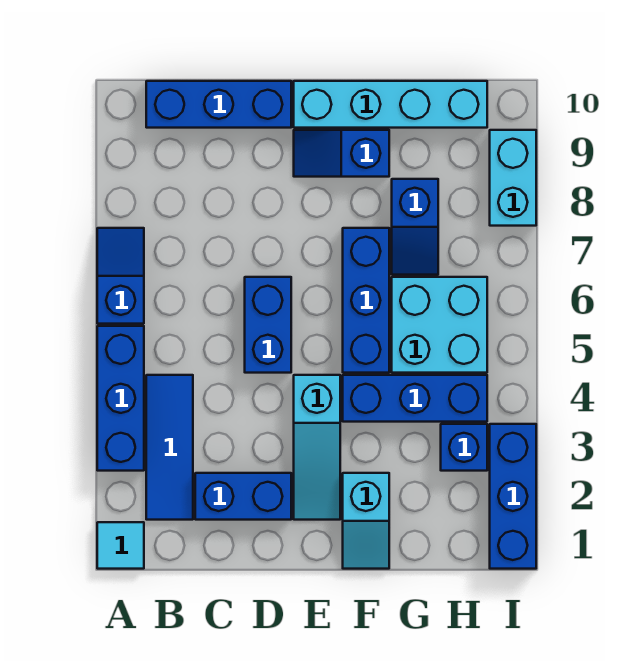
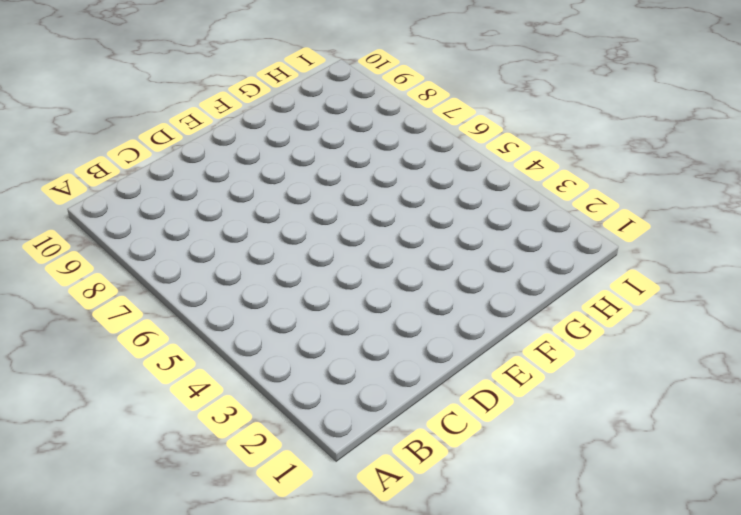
none -> cyan tile A1 level 1
none -> blue brick A3:A5 level 1
none -> blue slope A6:A7 level 1 top 6

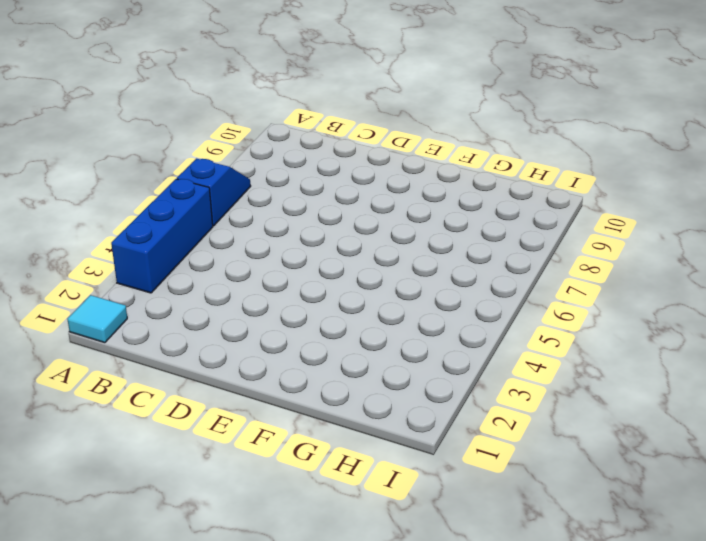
none -> blue tile B2:B4 level 1
none -> blue brick B10:D10 level 1
none -> blue brick C2:D2 level 1

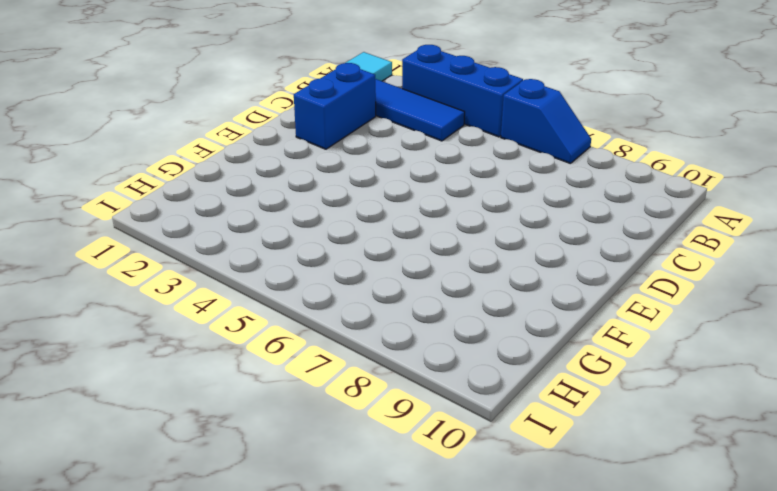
none -> blue brick B10:D10 level 1
none -> blue brick D5:D6 level 1
none -> cyan slope E2:E4 level 1 top 4

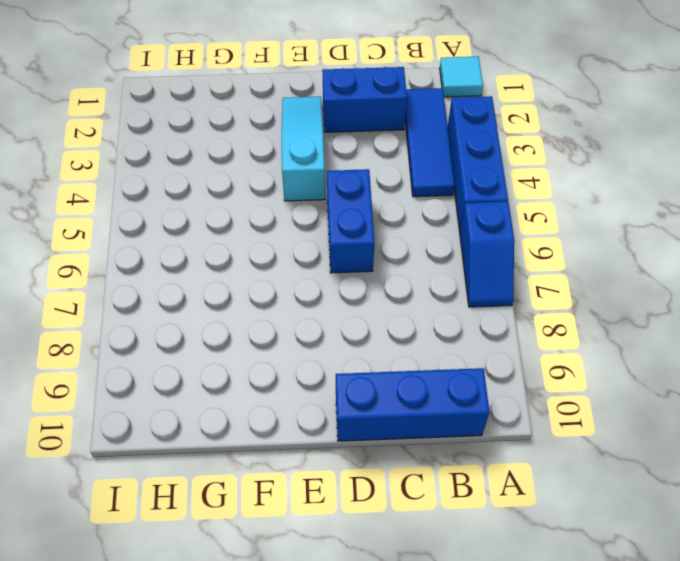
none -> blue slope E9:F9 level 1 top F
none -> cyan brick E10:H10 level 1
none -> cyan slope F1:F2 level 1 top 2

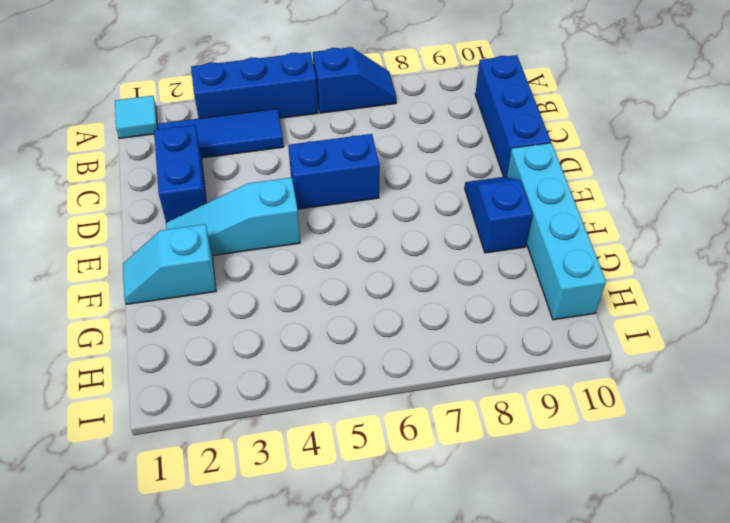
none -> blue brick F4:H4 level 1
none -> blue brick F5:F7 level 1
none -> cyan brick G5:H6 level 1

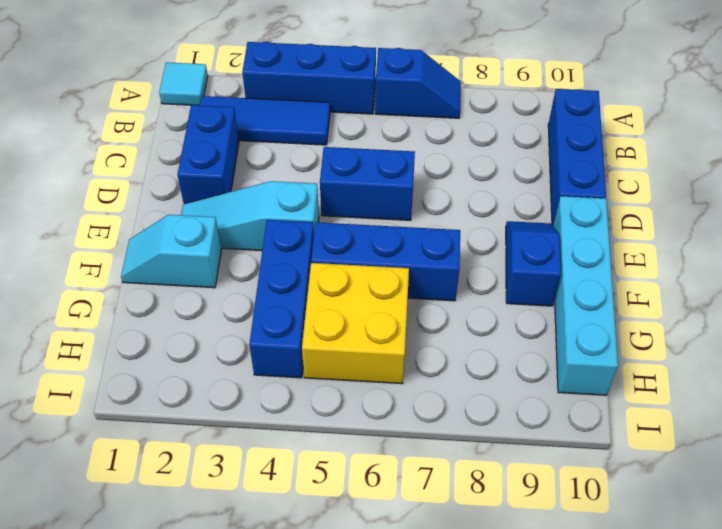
yellow brick G5:H6 level 1 -> cyan brick G5:H6 level 1
none -> blue slope G7:G8 level 1 top 8
none -> blue brick H3 level 1
none -> blue brick I1:I3 level 1

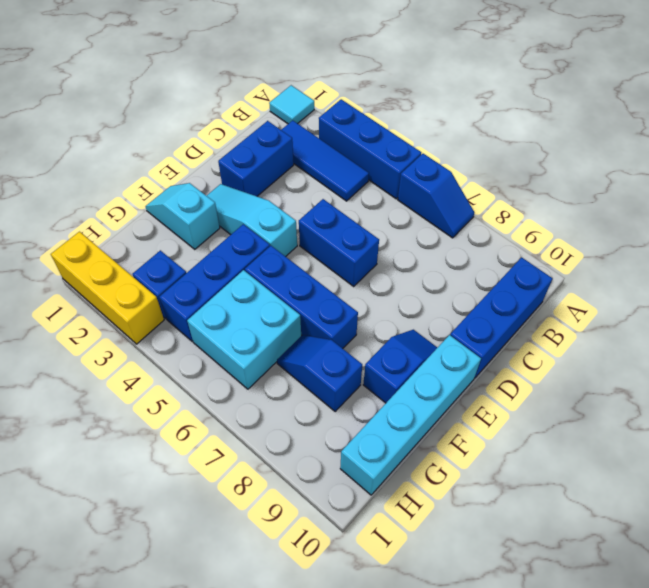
yellow brick I1:I3 level 1 -> blue brick I1:I3 level 1
none -> cyan brick I8:I9 level 1

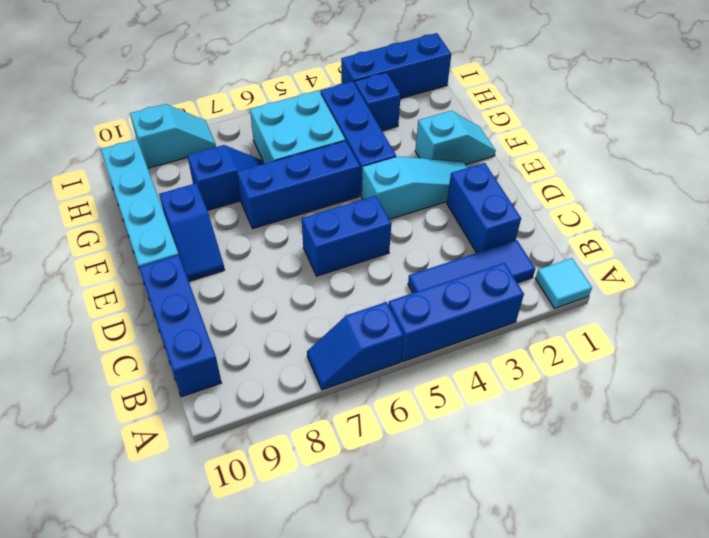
cyan slope I8:I9 level 1 top 9 -> cyan brick I8:I9 level 1

